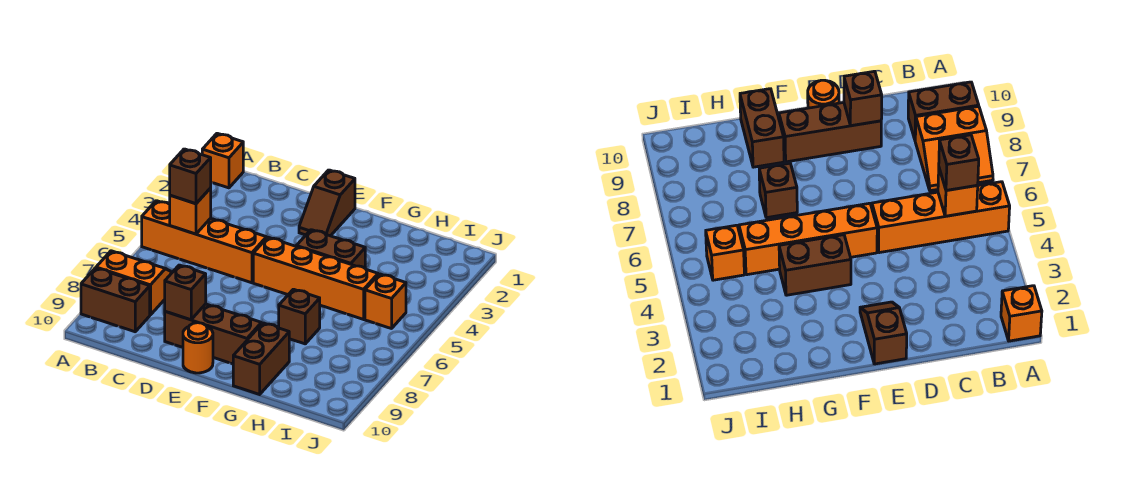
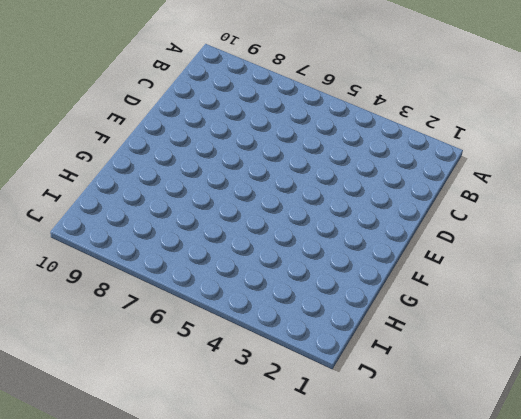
none -> orange brick A1 level 1
none -> orange brick A5:D5 level 1
none -> orange slope A7:B8 level 1 top 8

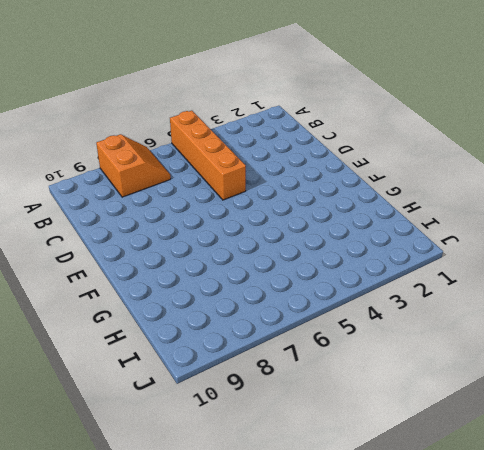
none -> orange brick A1 level 1
none -> brown brick A9:B9 level 1
none -> brown brick D9:F9 level 1

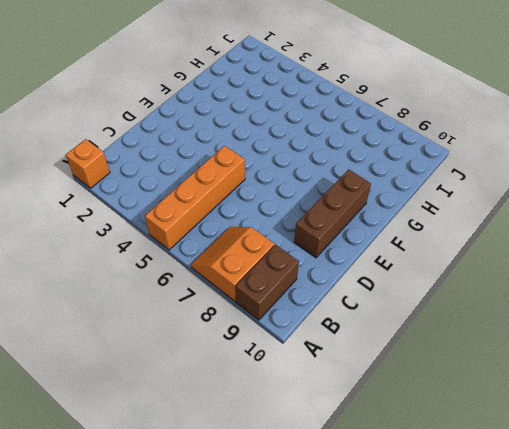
none -> brown slope E1:E2 level 1 top 1
none -> orange brick E5:H5 level 1
none -> orange round brick E10 level 1

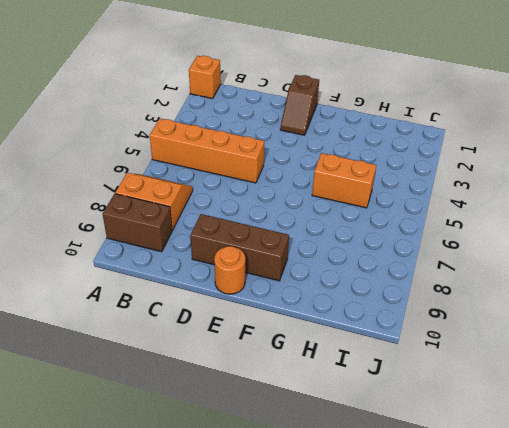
orange brick G5:H5 level 1 -> orange brick E5:H5 level 1
none -> brown brick F4:G4 level 1
none -> brown brick G7 level 1
none -> brown brick G9:G10 level 1

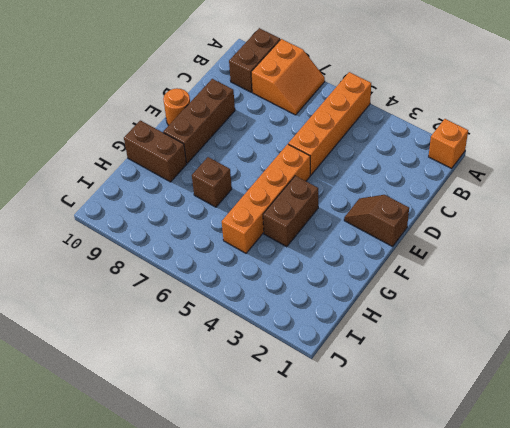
none -> orange brick I5 level 1
none -> orange brick B5 level 2
none -> brown brick D9 level 2

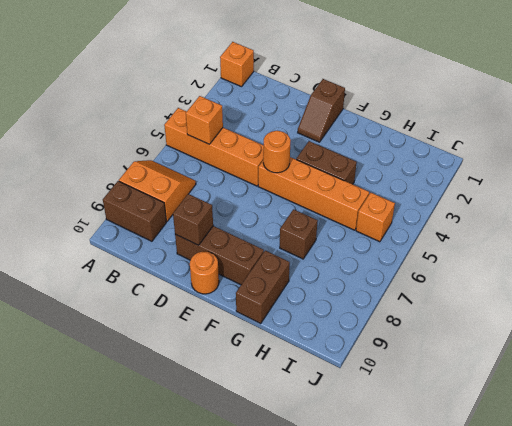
orange round brick E5 level 2 -> none
none -> brown brick B5 level 3

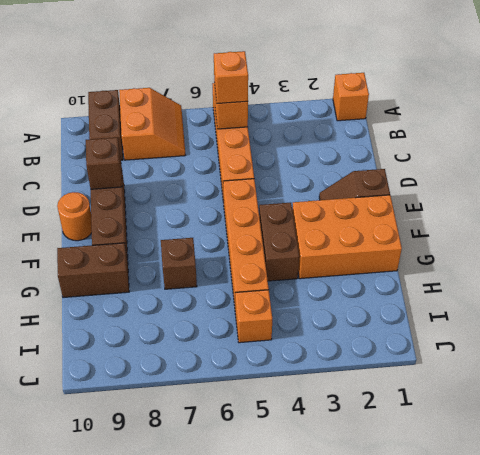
orange brick B5 level 3 -> brown brick B5 level 3
orange brick F1:G3 level 1 -> none

